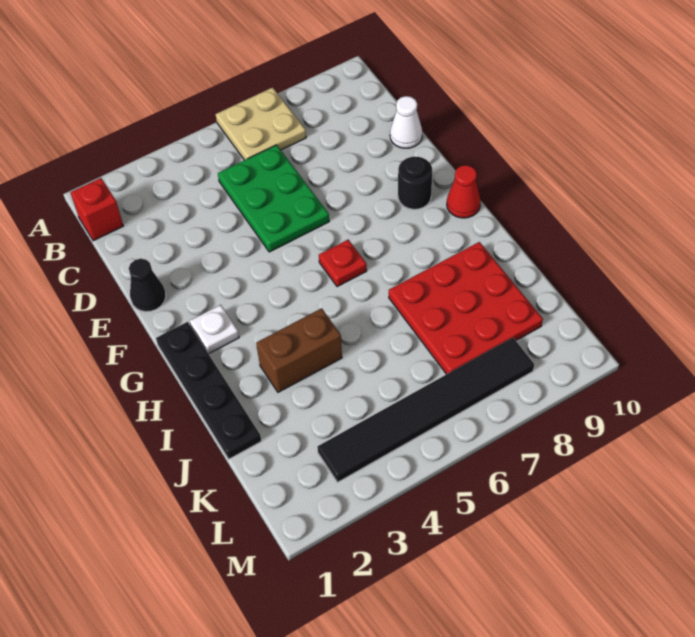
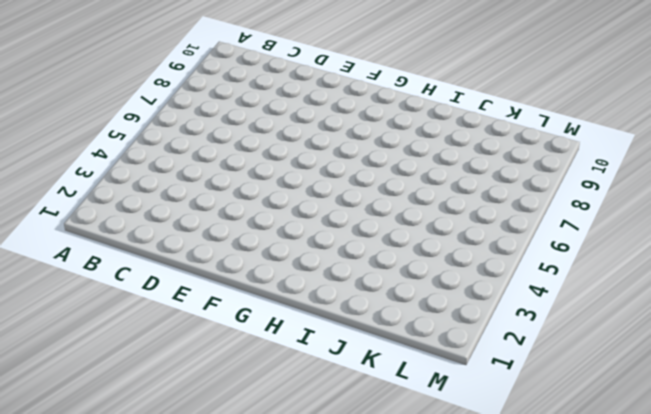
none -> tan plate A6:B7 level 1
none -> red brick B1 level 1
none -> green plate C5:E6 level 1

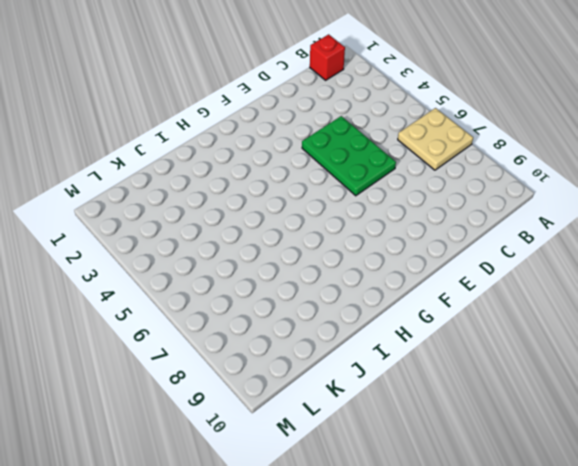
green plate D4:E6 level 1 -> green plate C5:E6 level 1
none -> white cone D10 level 1
none -> black cone E1 level 1
none -> black round brick F9 level 1

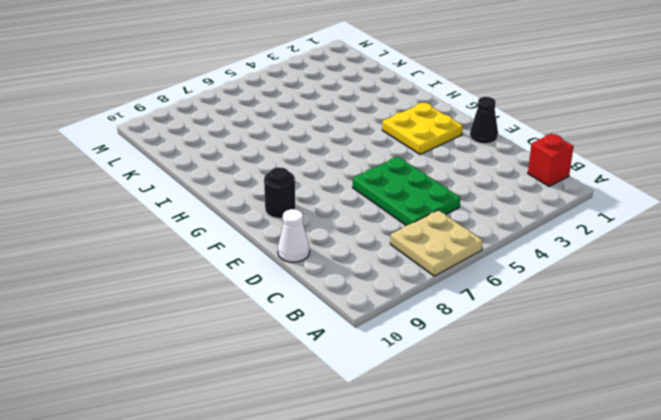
yellow plate F2:G3 level 1 -> white plate G2 level 1
none -> black plate G1:J1 level 1
none -> red plate G6 level 1
none -> red cone G10 level 1

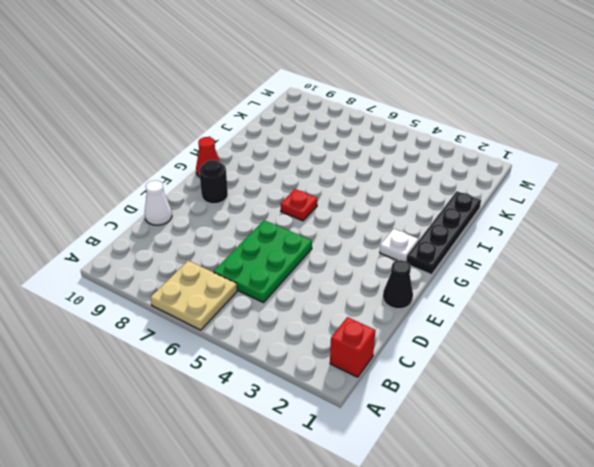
none -> brown brick I3:I4 level 1
none -> red plate I7:K9 level 1
none -> black tile L3:L8 level 1

